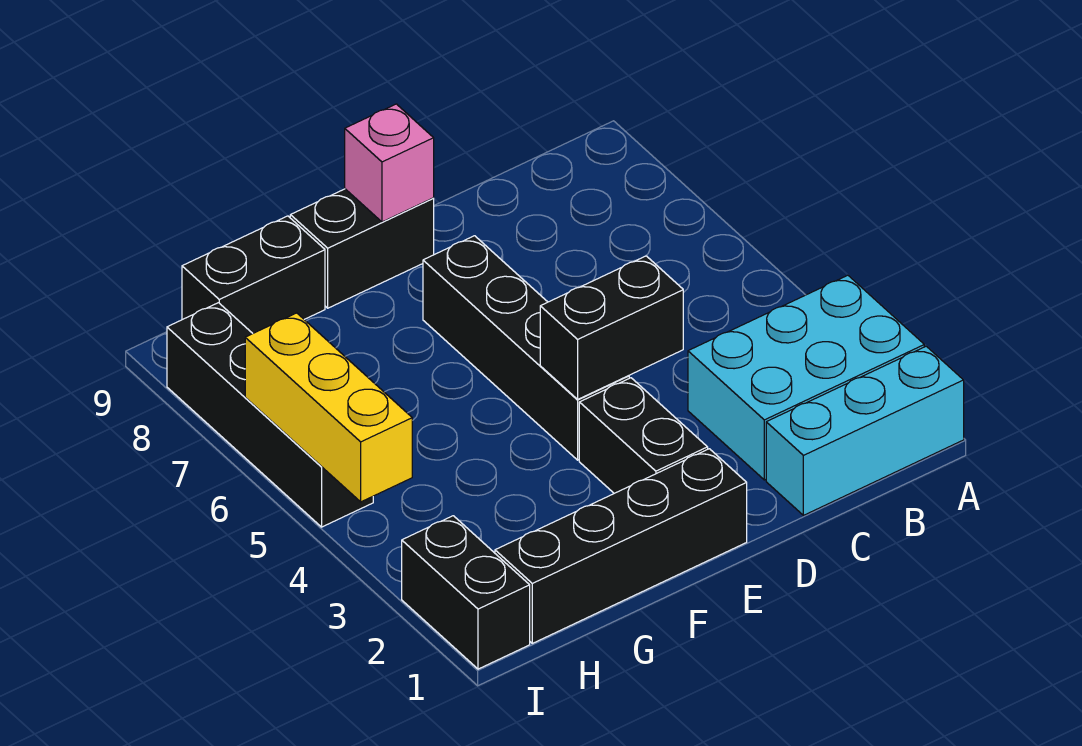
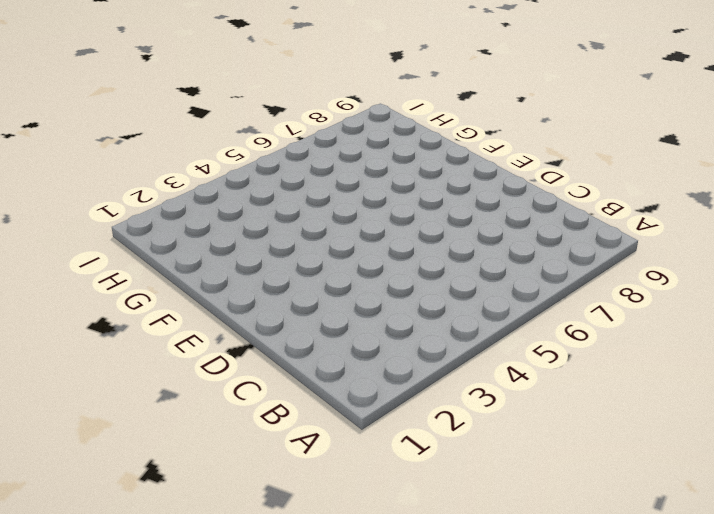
none -> cyan brick A1:C1 level 1
none -> cyan brick A2:C3 level 1
none -> black brick E1:H1 level 1

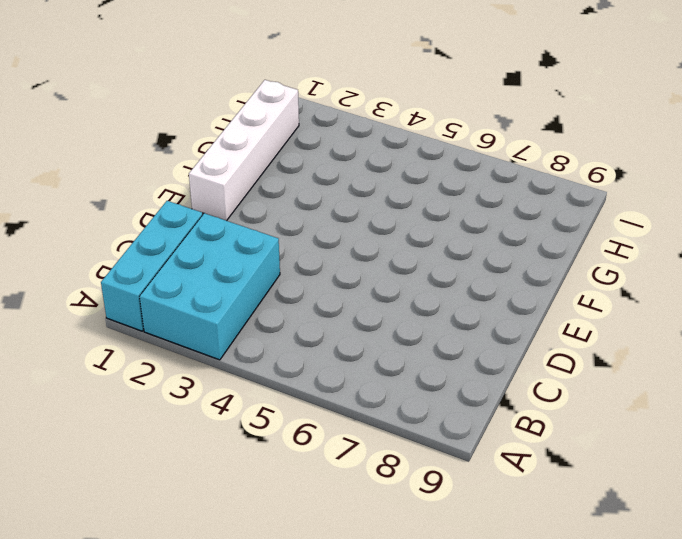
white brick E1:H1 level 1 -> black brick E1:H1 level 1
none -> black brick E2:E3 level 1
none -> black brick E4:E7 level 1
none -> black brick E9:F9 level 1

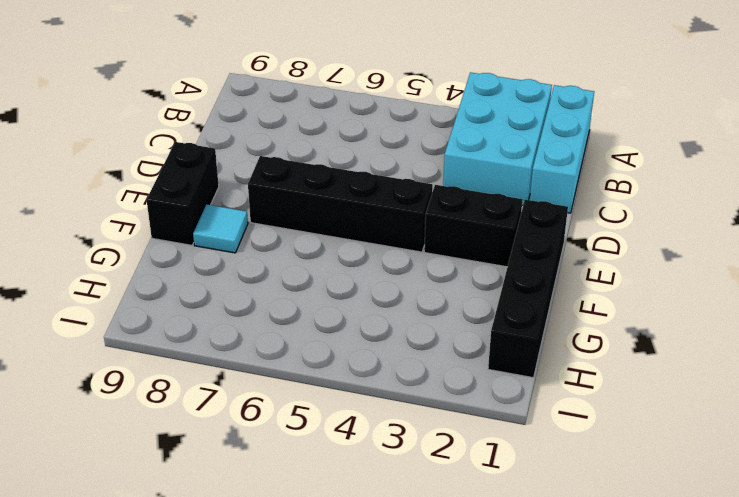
cyan tile F8 level 1 -> none
none -> black brick G9:H9 level 1
none -> black brick I1:I2 level 1
none -> black brick I5:I8 level 1

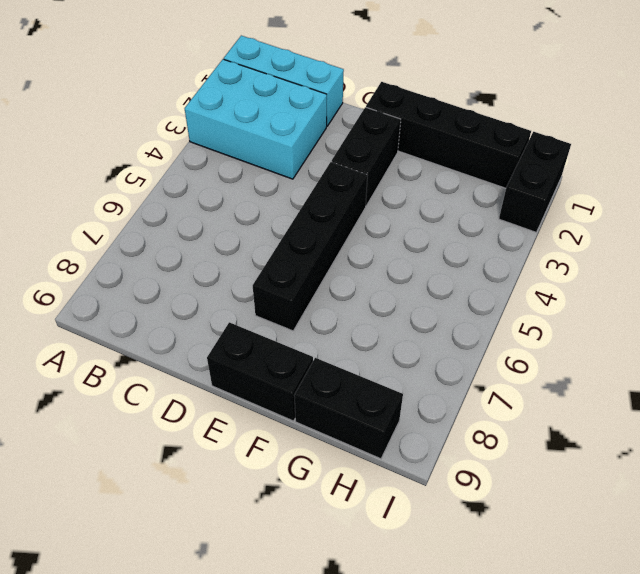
none -> black brick I5:I8 level 1
none -> black brick D4:E4 level 2
none -> pink brick E9 level 2

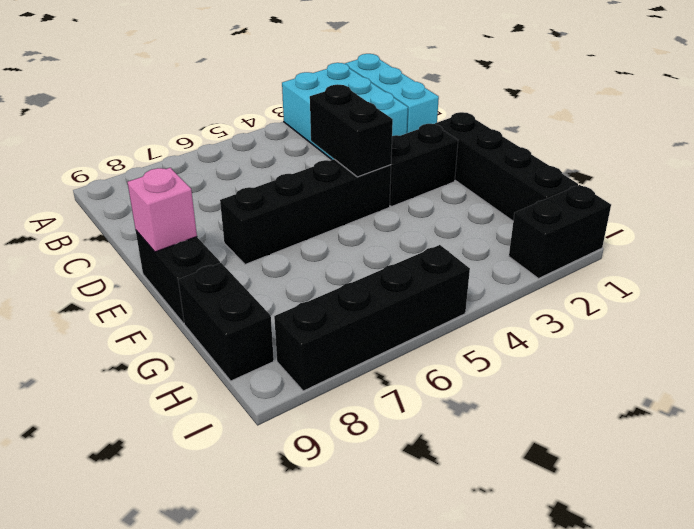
none -> yellow brick I4:I6 level 2

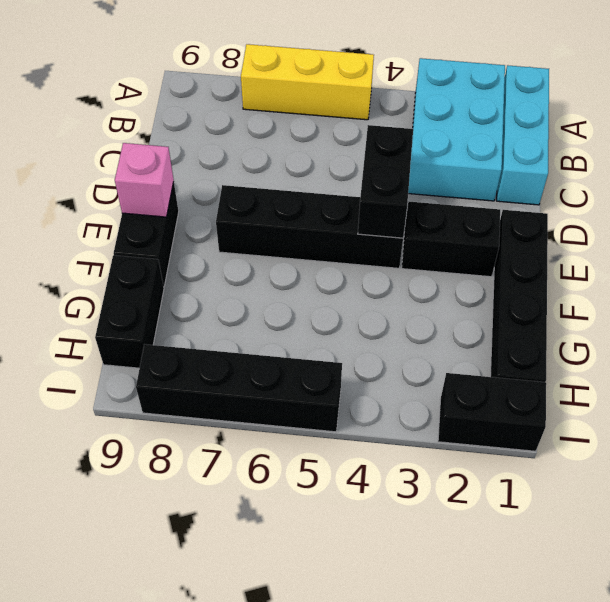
yellow brick A5:A7 level 1 -> yellow brick I4:I6 level 2

